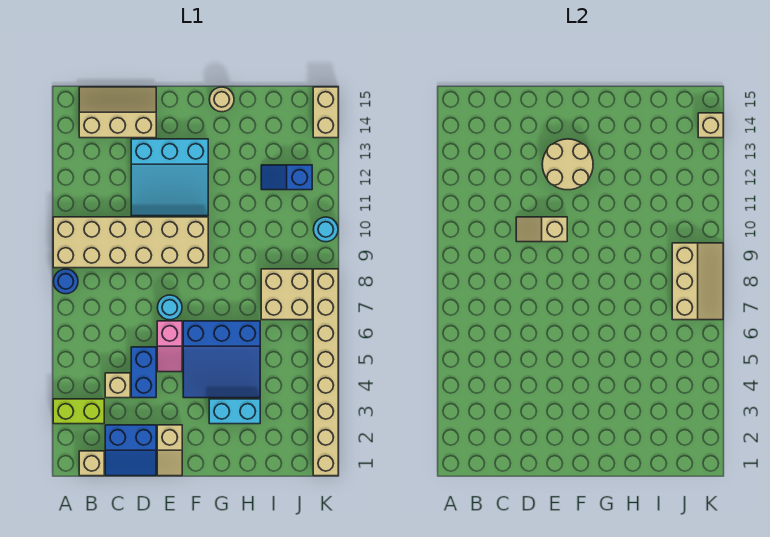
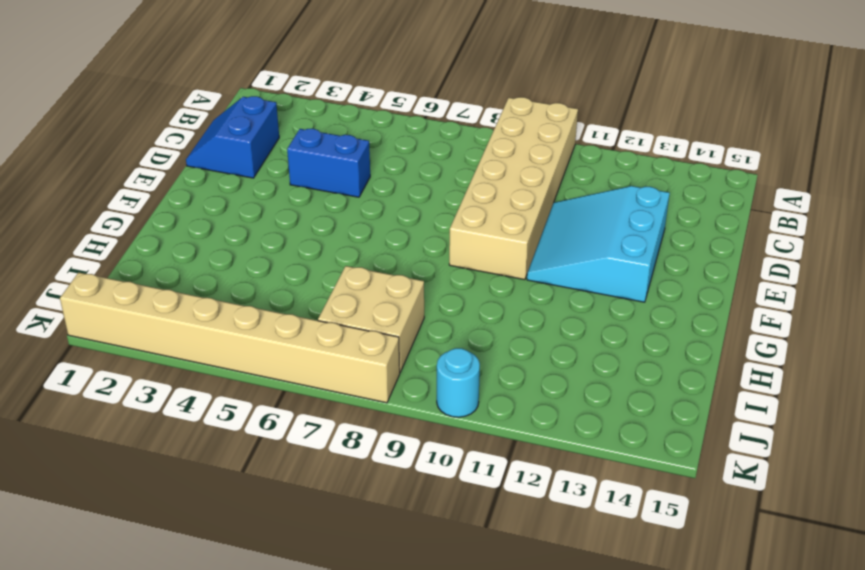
none -> lime brick A3:B3 level 1
none -> blue round brick A8 level 1
none -> tan brick B1 level 1

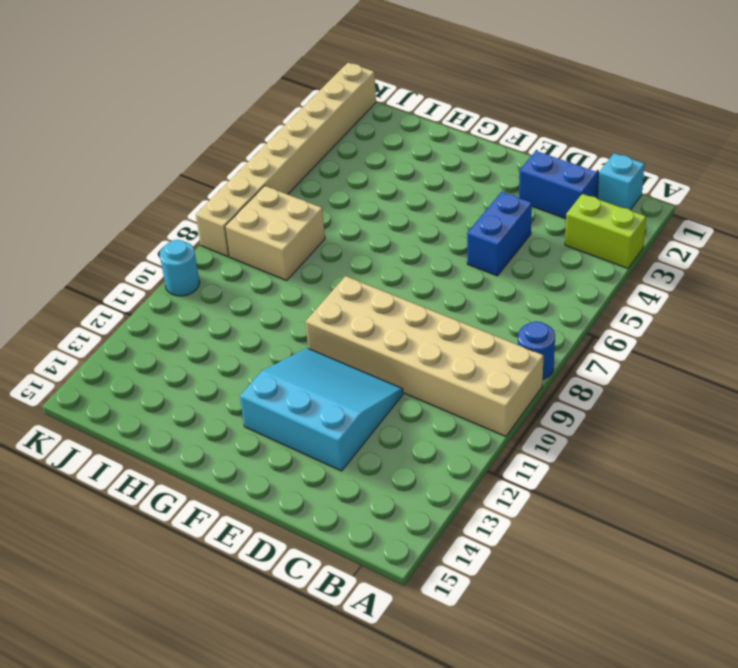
cyan brick B1 level 1 -> tan brick B1 level 1
none -> tan slope B14:D15 level 1 top 14
none -> tan brick C4 level 1
none -> tan slope E1:E2 level 1 top 2

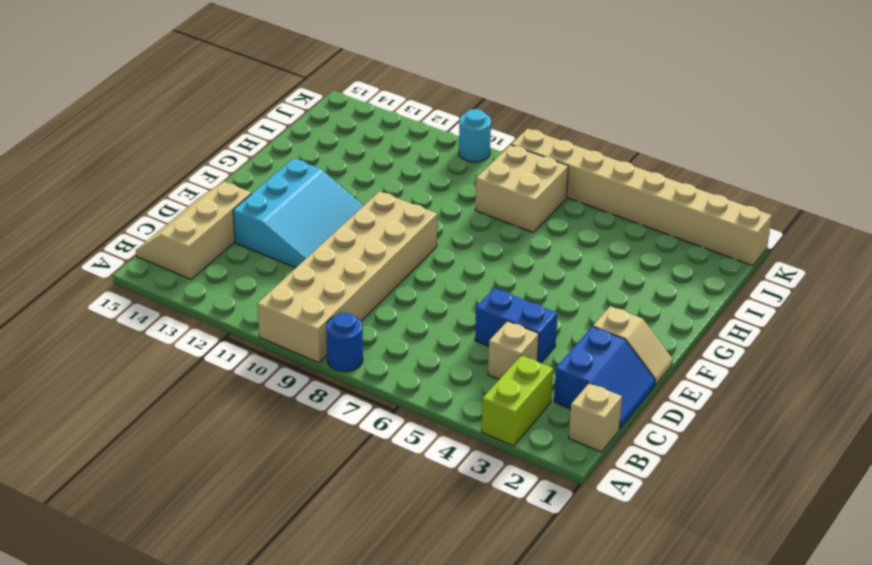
none -> pink slope E5:E6 level 1 top 6
none -> cyan round brick E7 level 1
none -> blue slope F4:H6 level 1 top 6

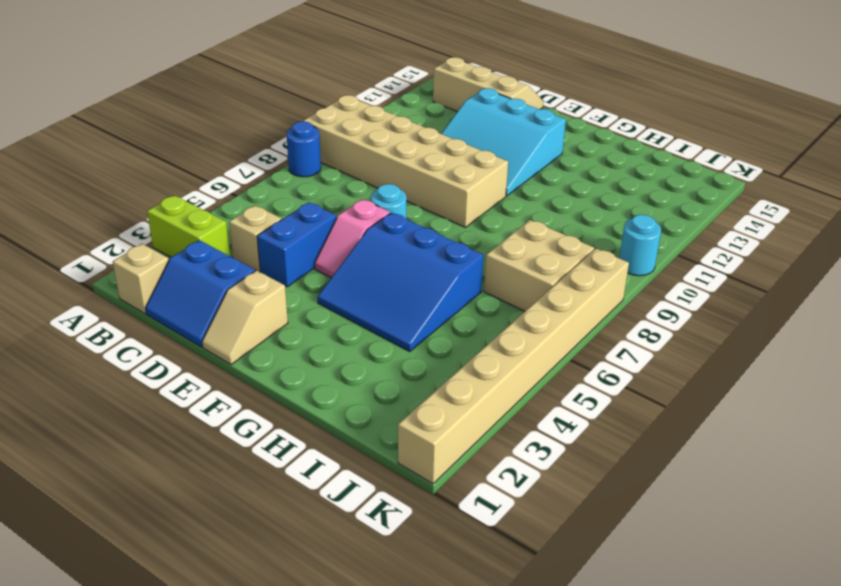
none -> cyan brick G3:H3 level 1
none -> tan round brick G15 level 1
none -> blue slope I12:J12 level 1 top J

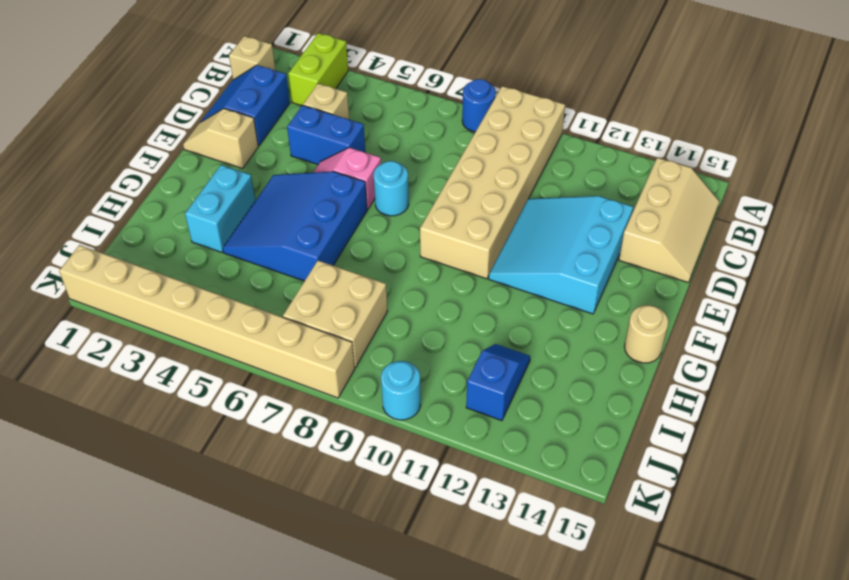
none -> tan brick K14:K15 level 1
none -> tan slope D10:E10 level 2 top E
none -> tan round brick E12:F13 level 2

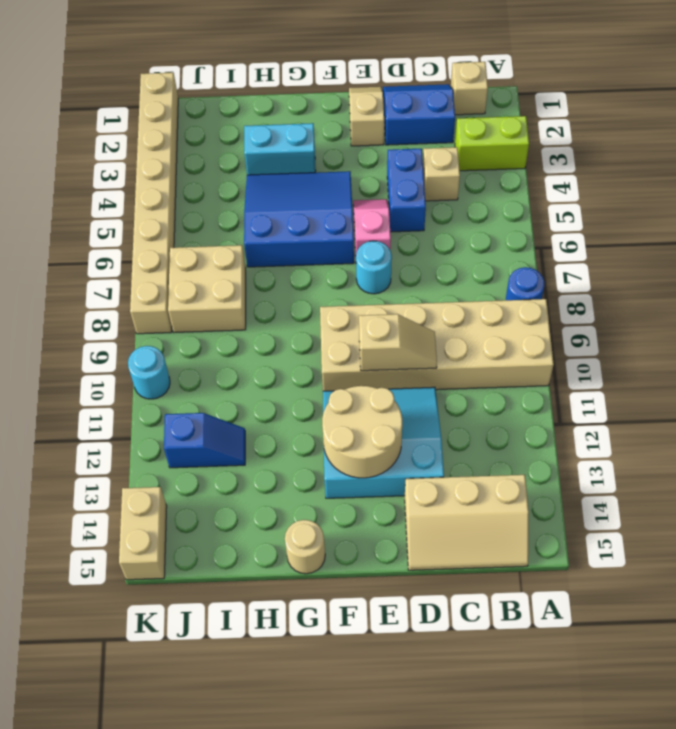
none -> tan slope J7:K9 level 2 top J
none -> tan brick K14 level 2

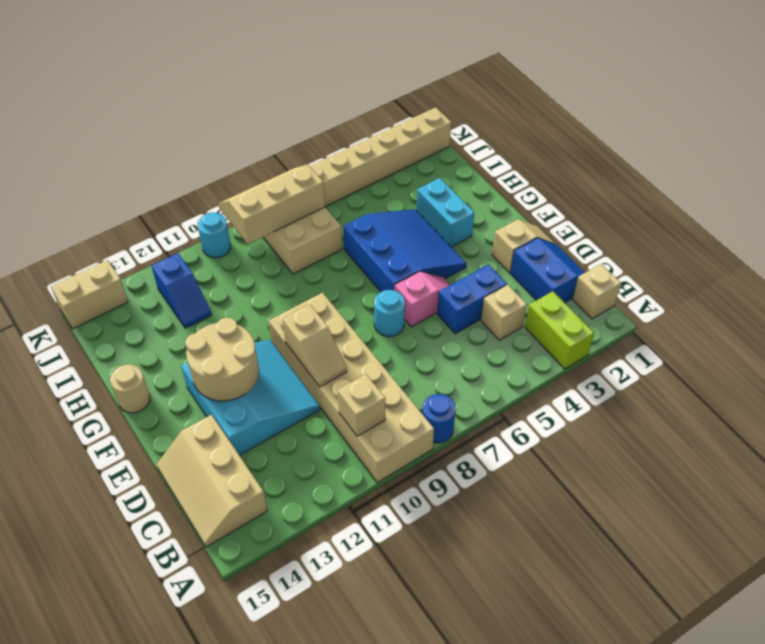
tan brick B10 level 2 -> tan brick K14 level 2

